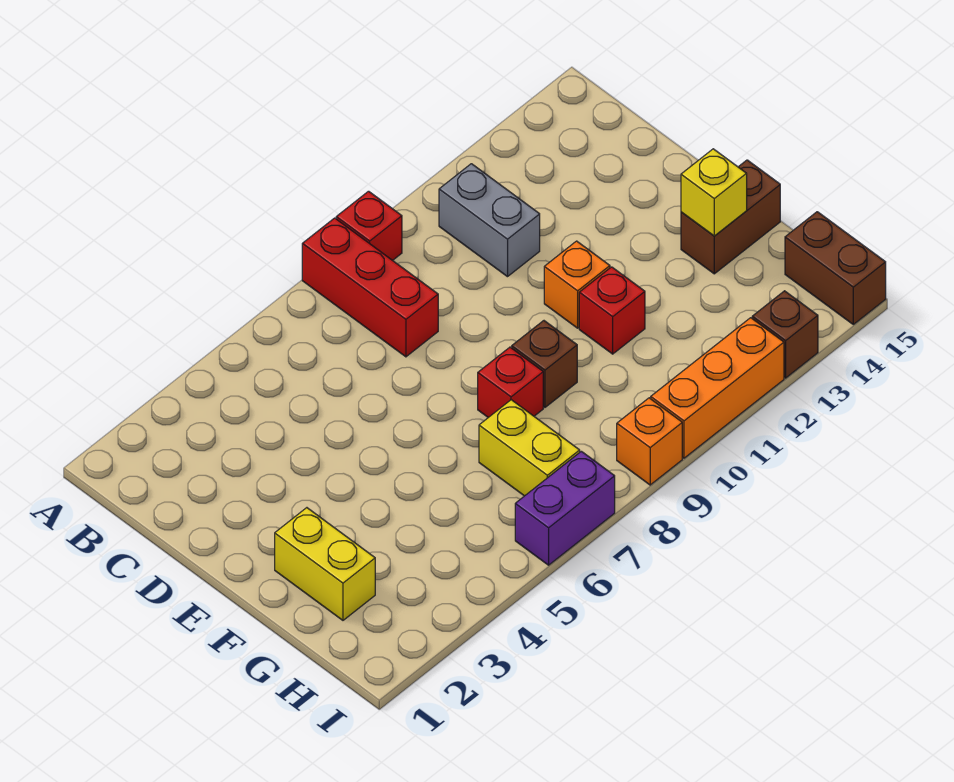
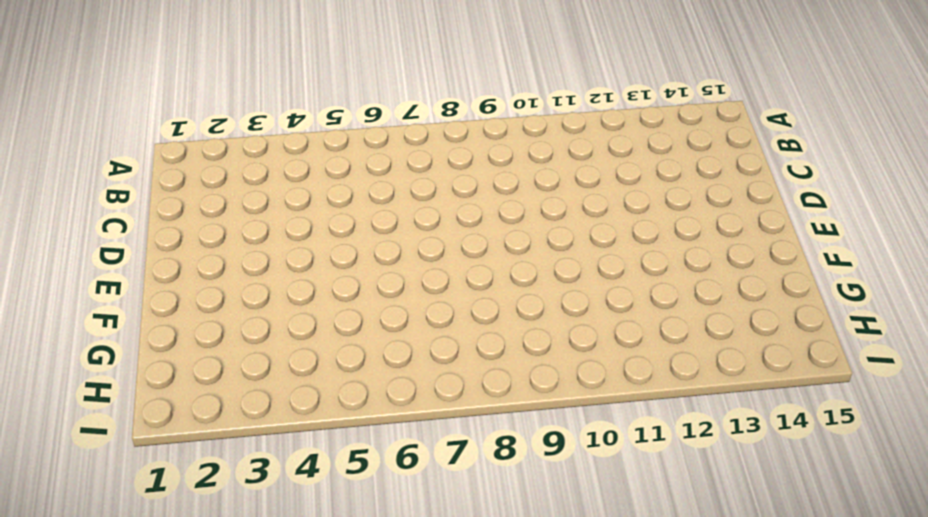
none -> red brick A8:C8 level 1
none -> red brick A9 level 1
none -> grey brick B11:C11 level 1

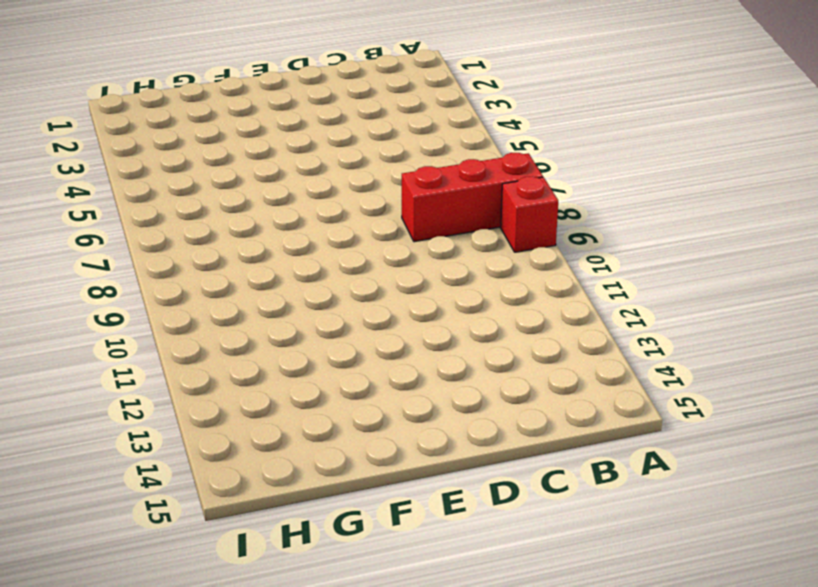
none -> grey brick B11:C11 level 1
none -> orange brick E11 level 1
none -> yellow brick F2:G2 level 1

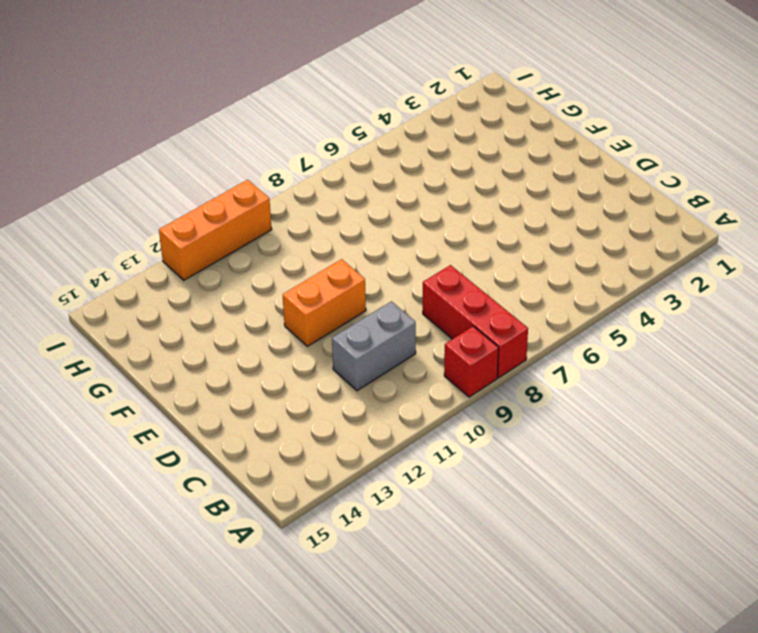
grey brick C10:C11 level 1 -> grey brick B11:C11 level 1
orange brick E10:E11 level 1 -> orange brick E11 level 1
none -> yellow brick F2:G2 level 1
none -> red brick F8 level 1
none -> brown brick F9 level 1

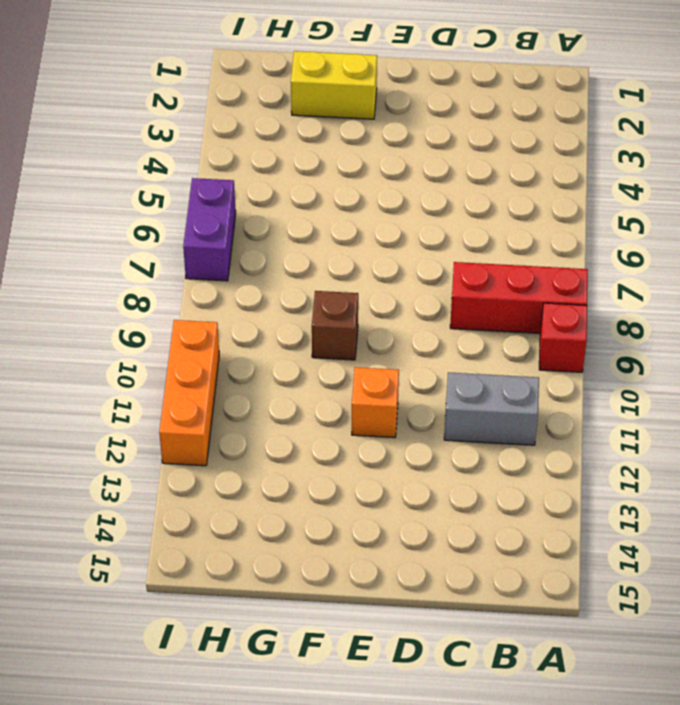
none -> red brick F8 level 1
none -> red brick F11 level 1
none -> brown brick F14:F15 level 1

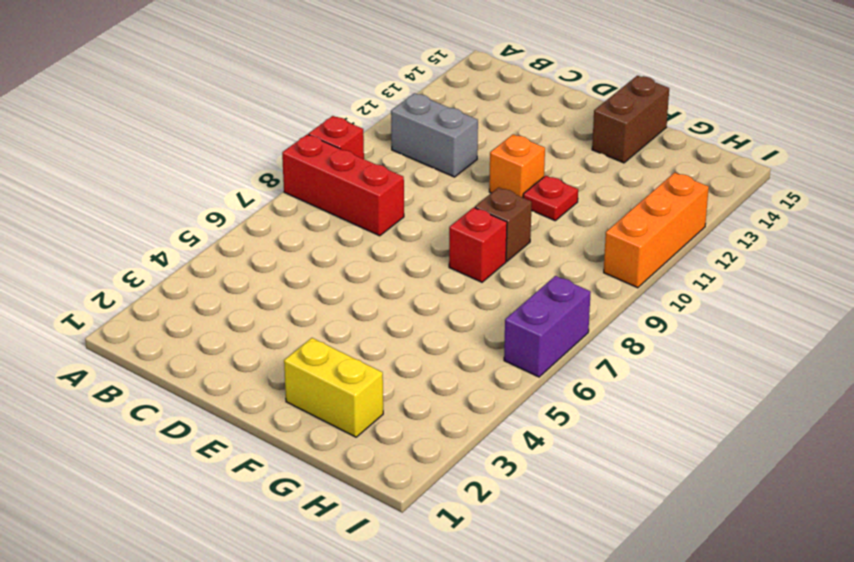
red plate F11 level 1 -> red brick F11 level 1
none -> yellow brick G7:H7 level 1
none -> brown brick H15:I15 level 1
none -> orange brick I9 level 1

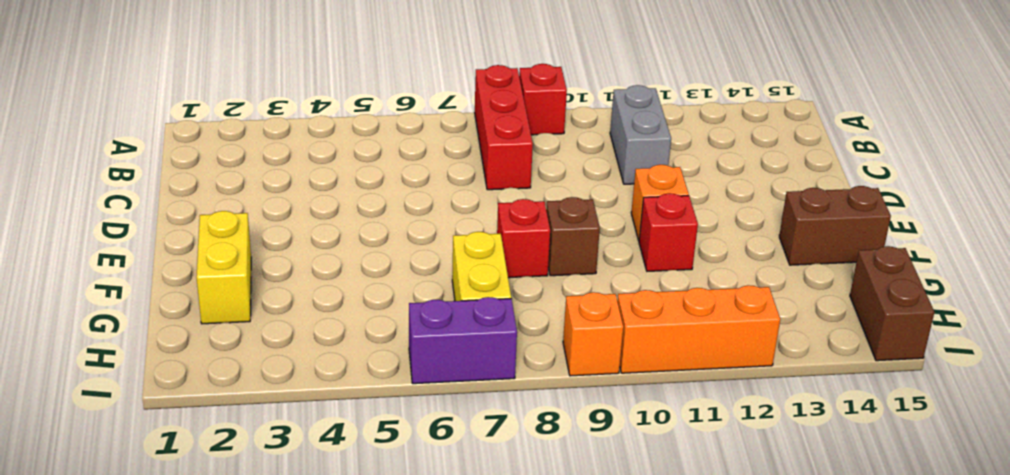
none -> brown brick I13 level 1
none -> yellow brick F14 level 2

